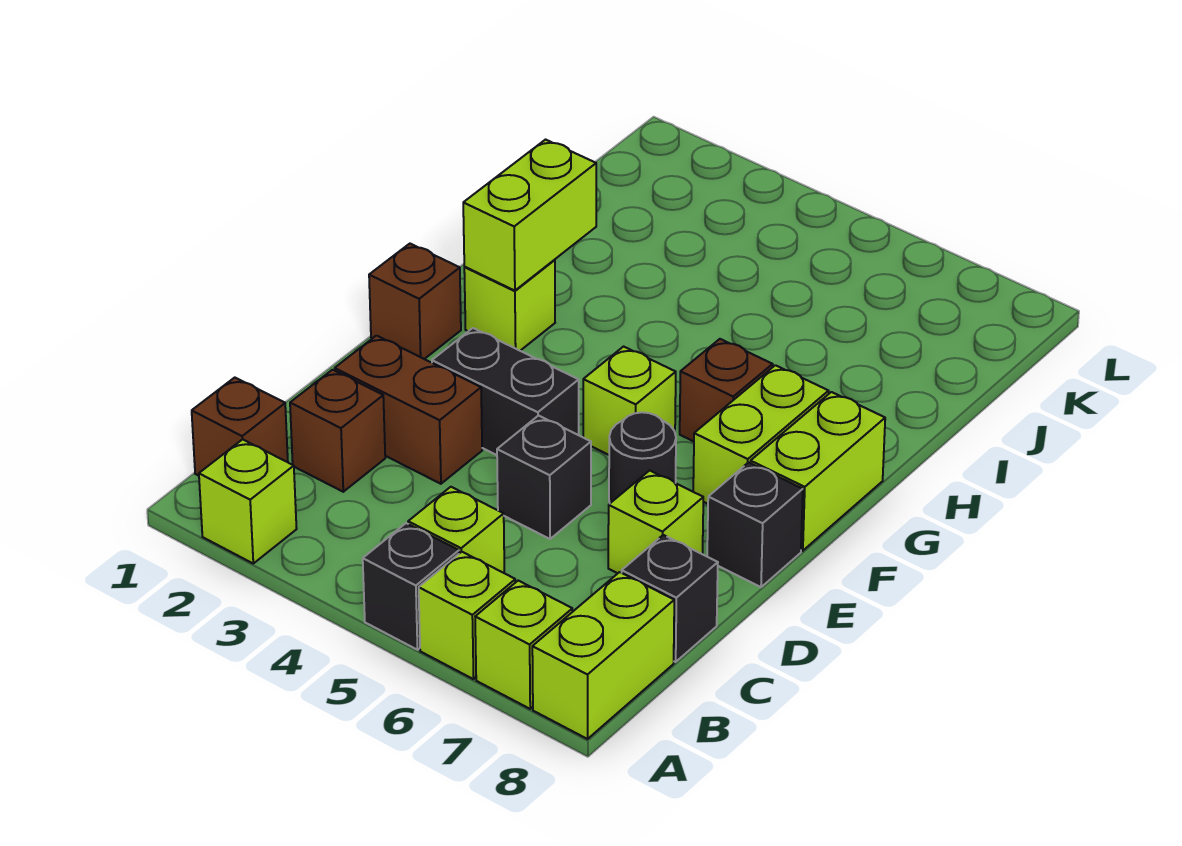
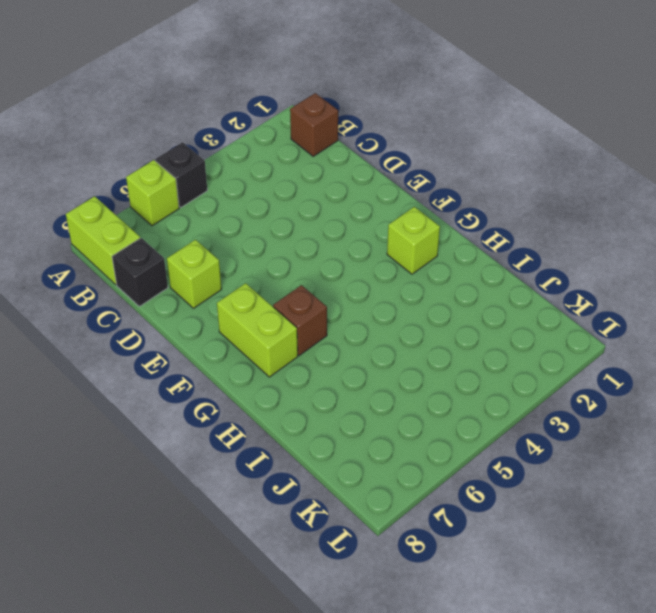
none -> lime brick A2 level 1
none -> lime brick A7 level 1
none -> lime brick B5 level 1

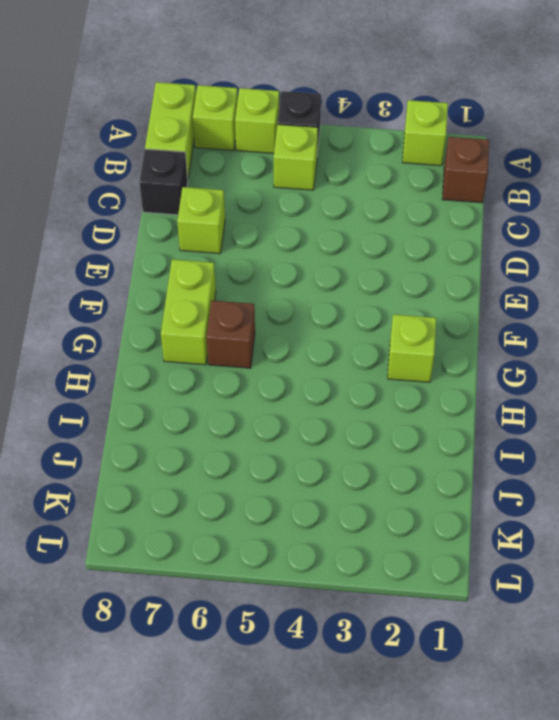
none -> brown brick C2 level 1
none -> brown brick D2:D3 level 1
none -> black brick D5 level 1

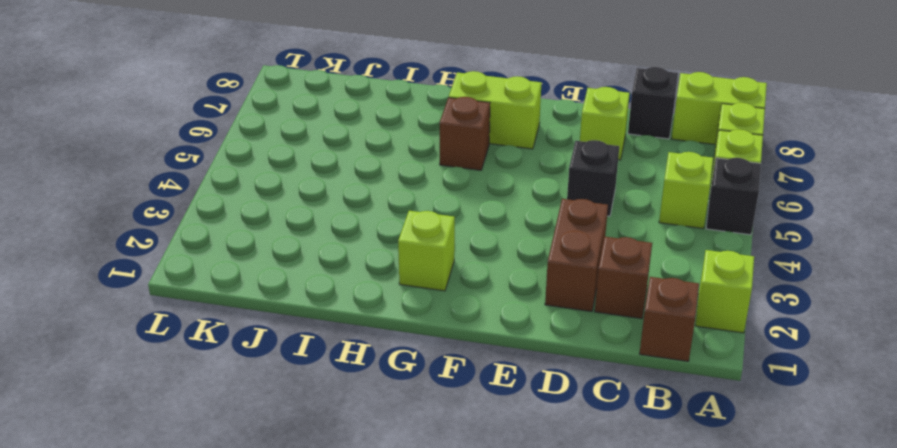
none -> black brick E3:E4 level 1
none -> black round brick E6 level 1
none -> black brick E8 level 1

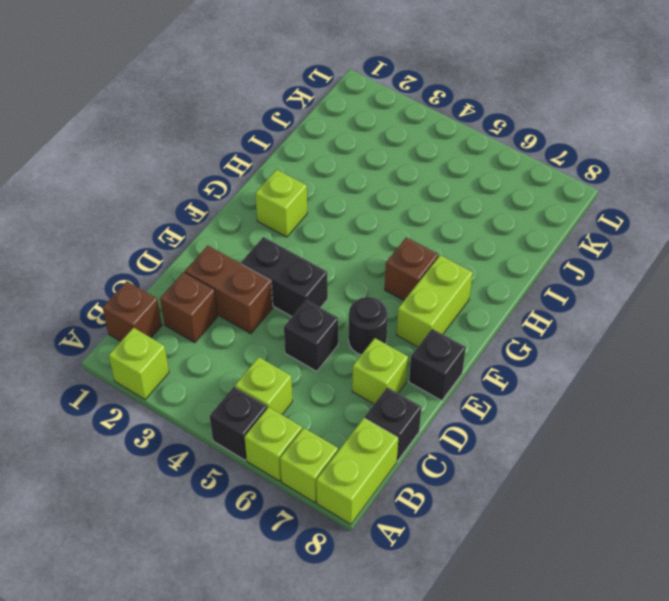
none -> brown brick F1 level 1
none -> lime brick F5 level 1
none -> lime brick F8:G8 level 1

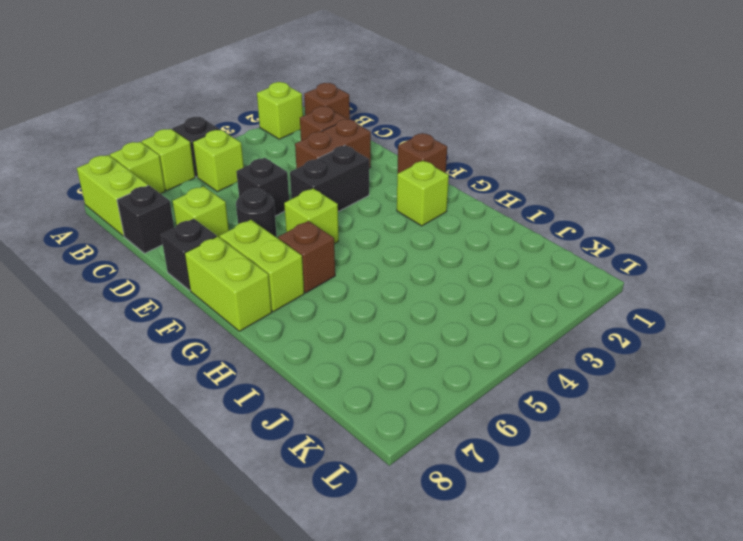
none -> lime brick G2:H2 level 2

